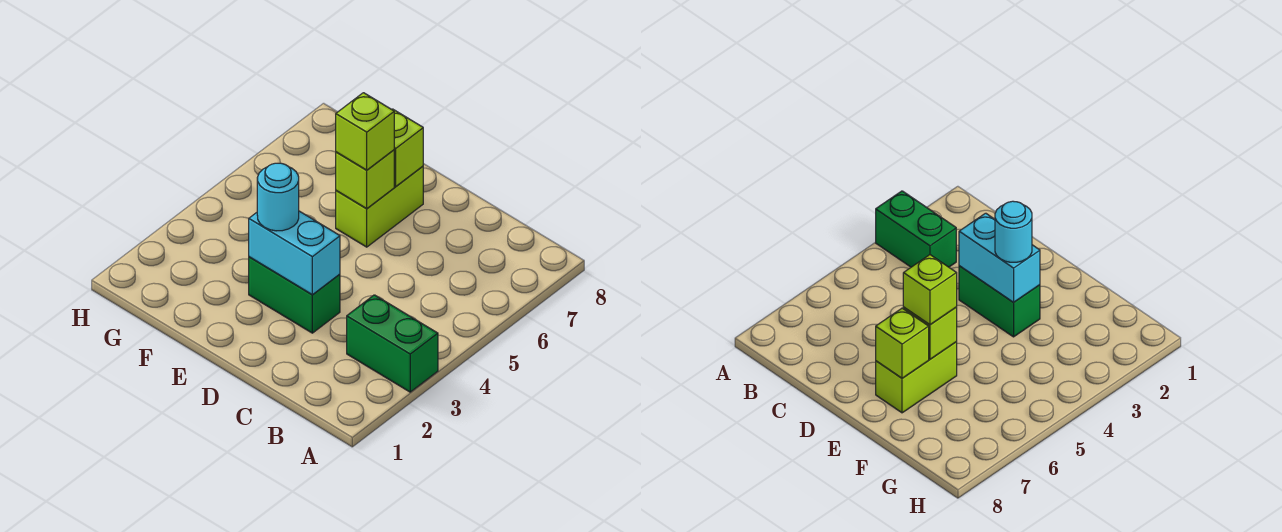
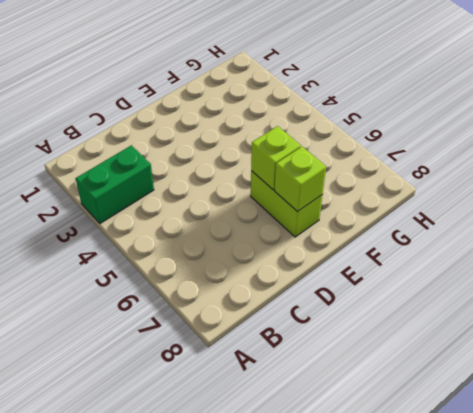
none -> green brick D3:E3 level 1
none -> cyan brick D3:E3 level 2

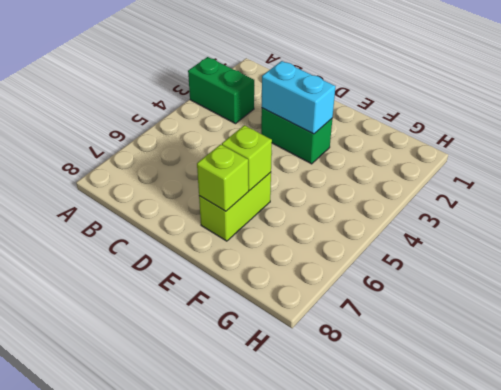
none -> cyan round brick E3 level 3
none -> lime brick E6 level 3

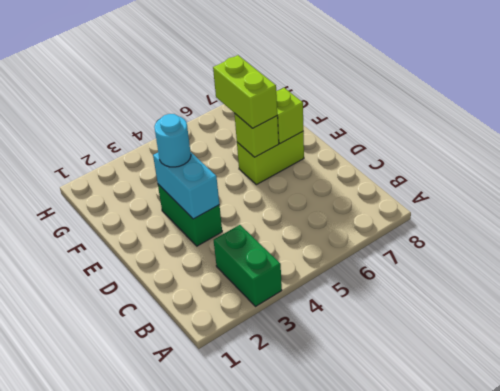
lime brick E6:F6 level 3 -> lime brick E6 level 3

